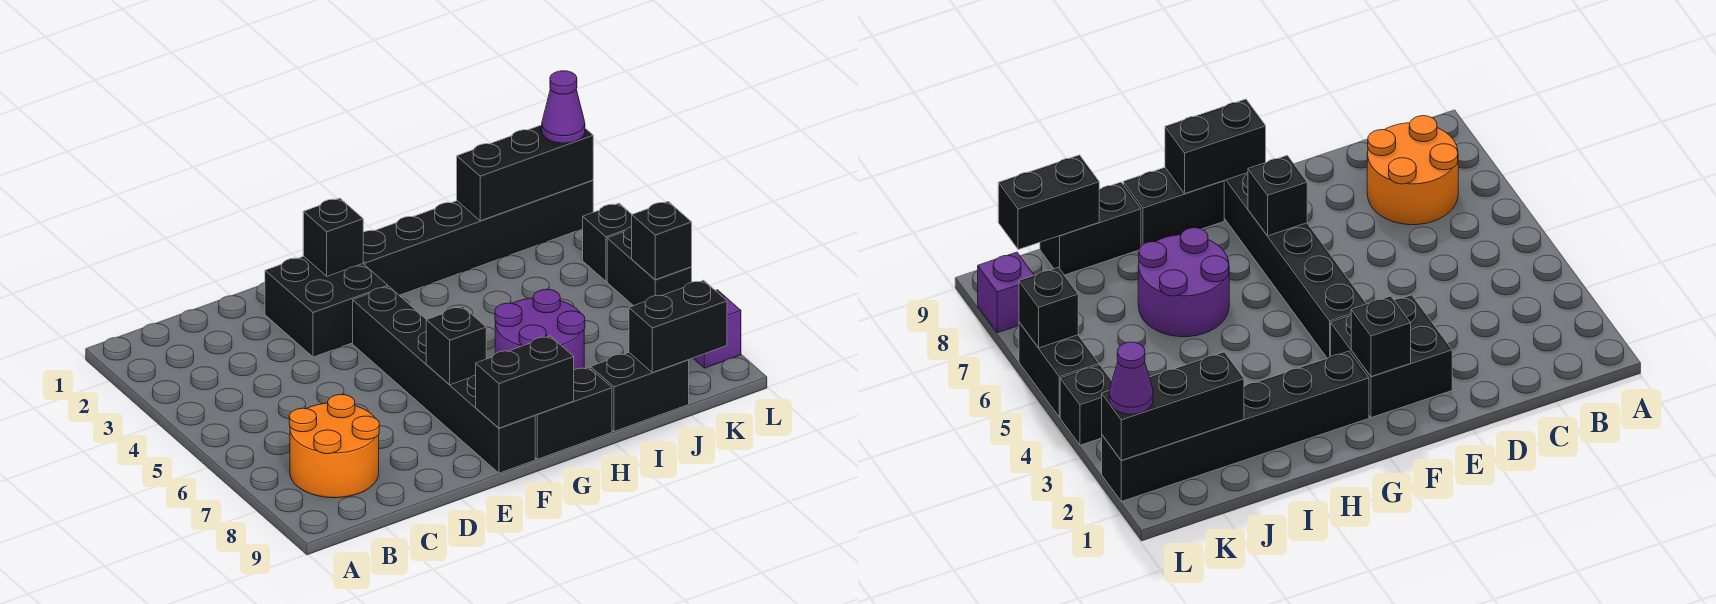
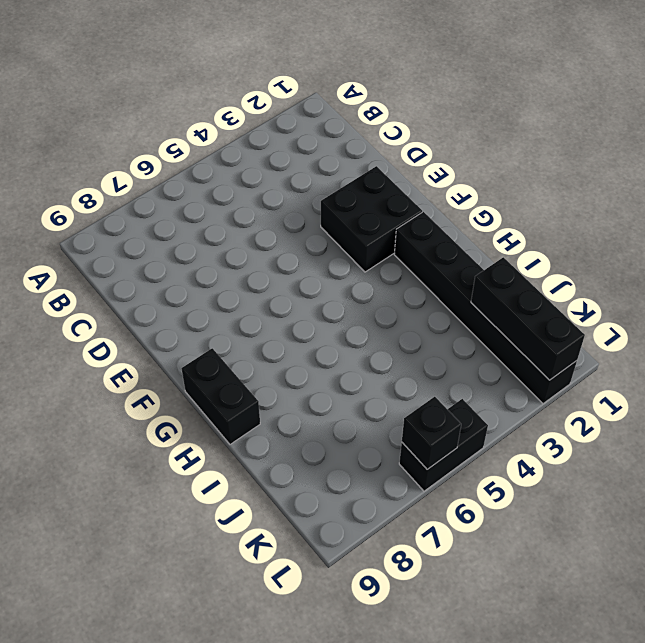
none -> orange round brick B7:C8 level 1
none -> black brick F4:F9 level 1
none -> purple round brick H6:I7 level 1

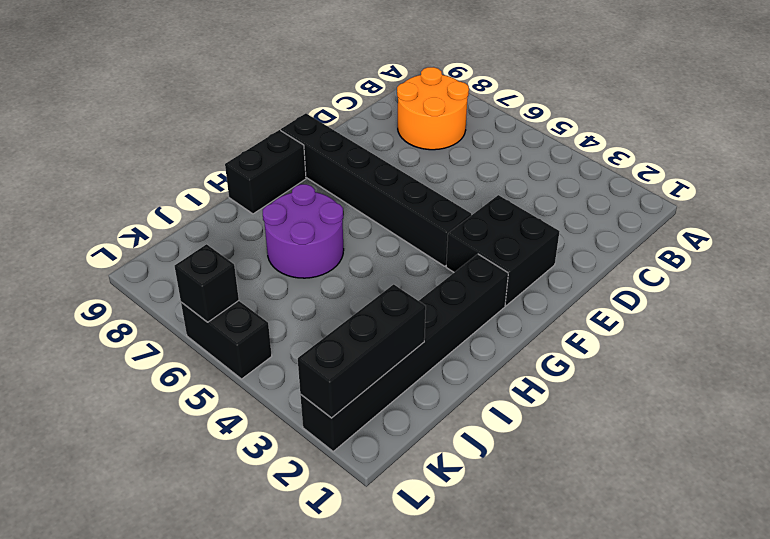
none -> black brick I9:J9 level 1
none -> black brick L4 level 1
none -> purple brick L8 level 1

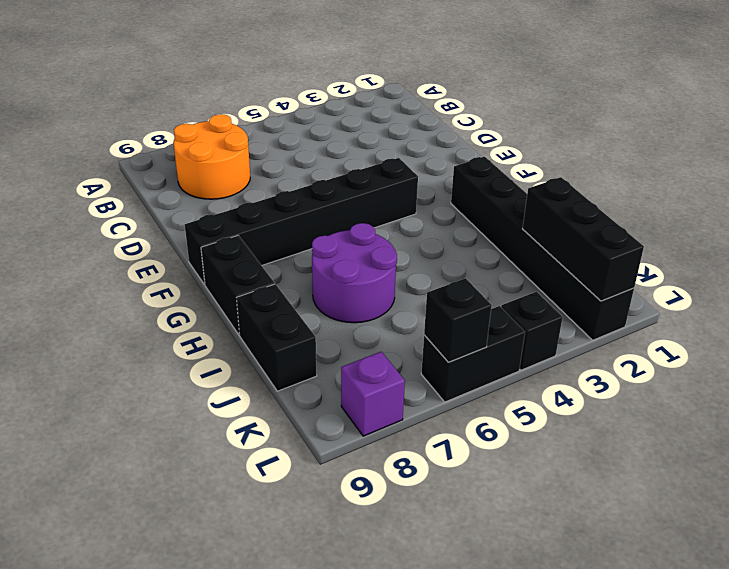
none -> black brick E2:F3 level 1
none -> black brick F2 level 2
none -> black brick F7 level 2

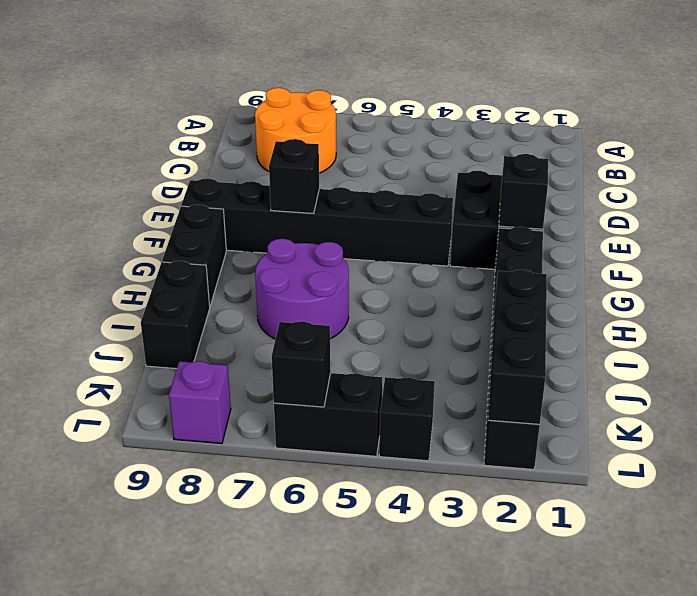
none -> black brick F9:G9 level 2
none -> black brick J9:K9 level 2
none -> purple cone L2 level 3

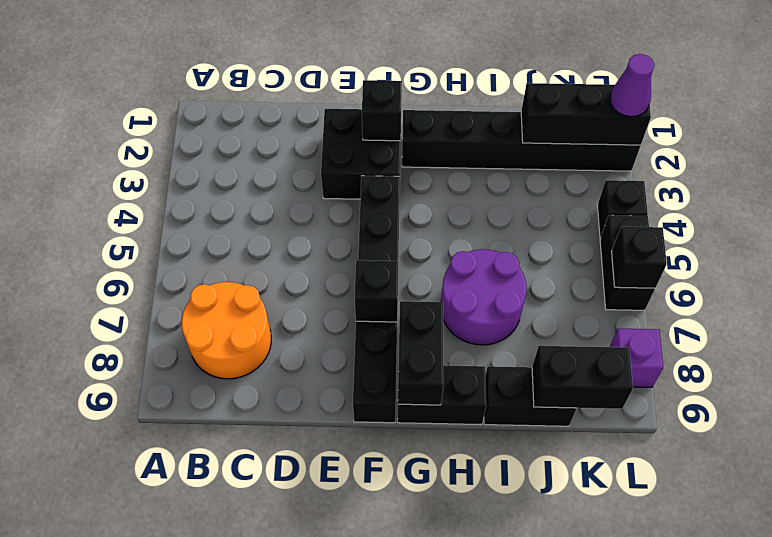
black brick G8:G9 level 2 -> black brick F9:G9 level 2

